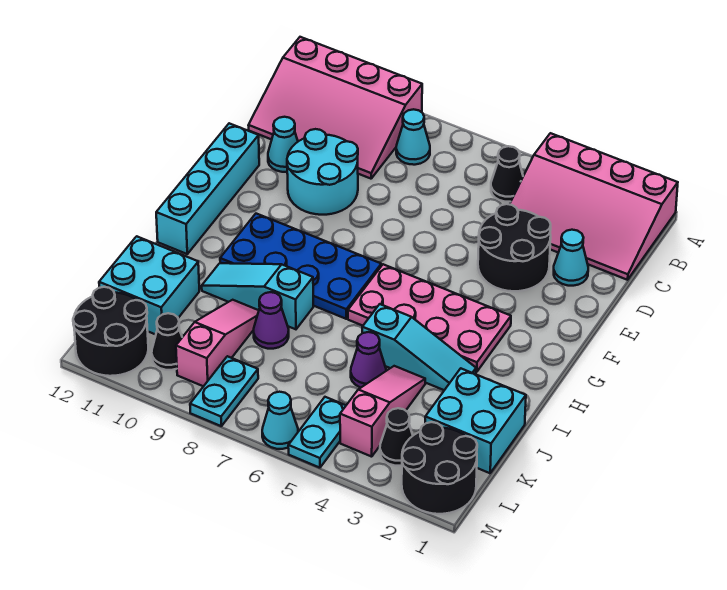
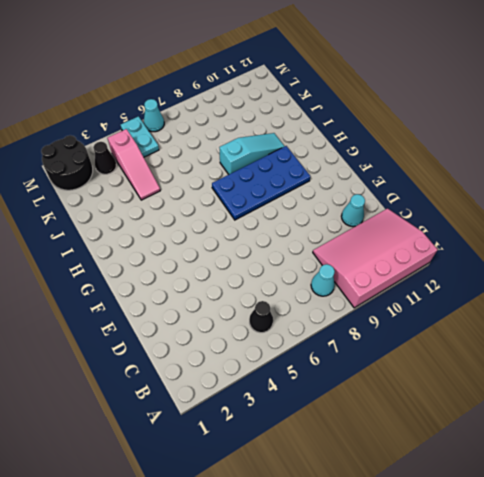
none -> pink slope A1:C4 level 1 top A
none -> cyan cone D2 level 1
none -> black round brick D3:E4 level 1

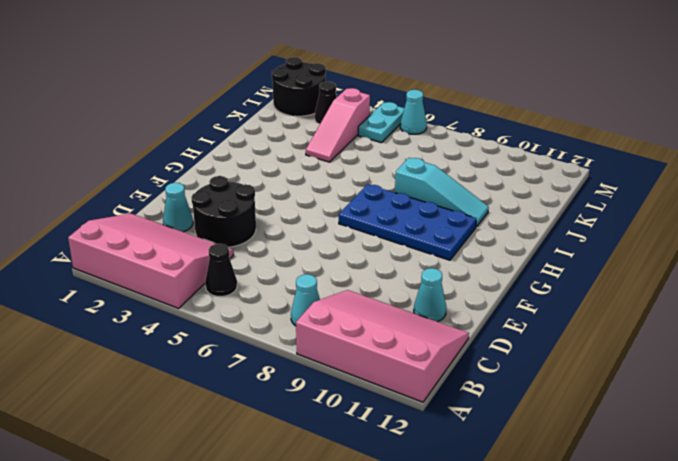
none -> cyan round brick D9:E10 level 1
none -> cyan brick E12:H12 level 1
none -> pink plate G3:H6 level 1

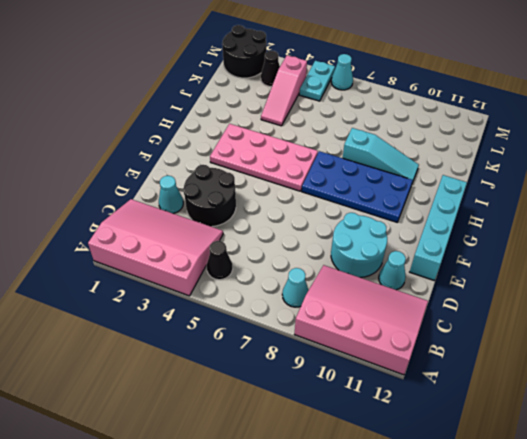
none -> cyan slope I3:I5 level 1 top 5
none -> cyan brick J1:K2 level 1
none -> purple cone J5 level 1

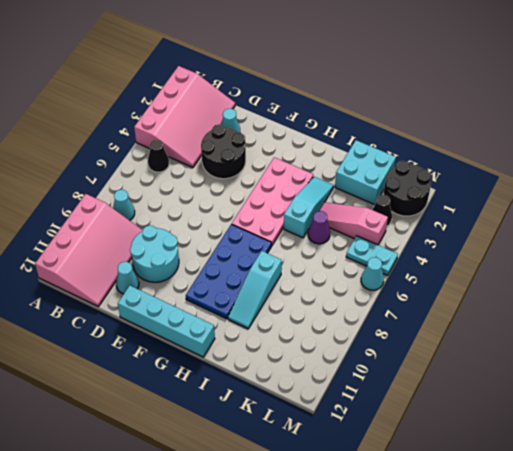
none -> purple cone J8 level 1
none -> pink slope J9:L9 level 1 top L
none -> cyan brick J11:K12 level 1

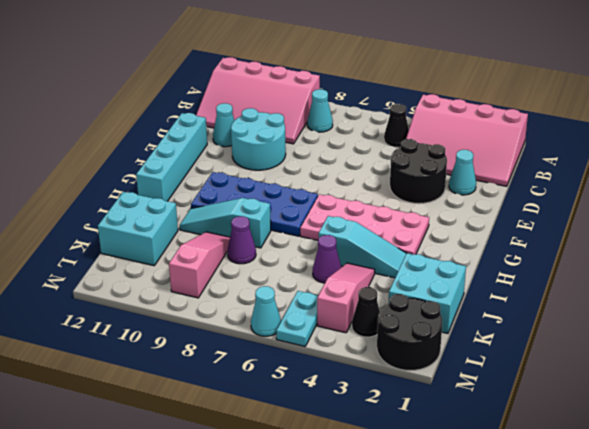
none -> cyan plate L8:M8 level 1
none -> black cone L10 level 1
none -> black round brick L11:M12 level 1

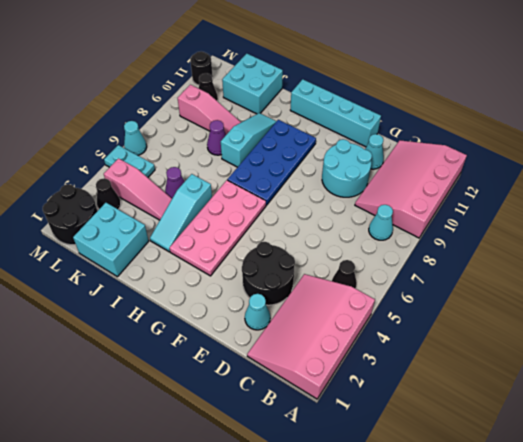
black round brick M11 level 1 -> black round brick L11:M12 level 1
none -> cyan plate L8:M8 level 1

